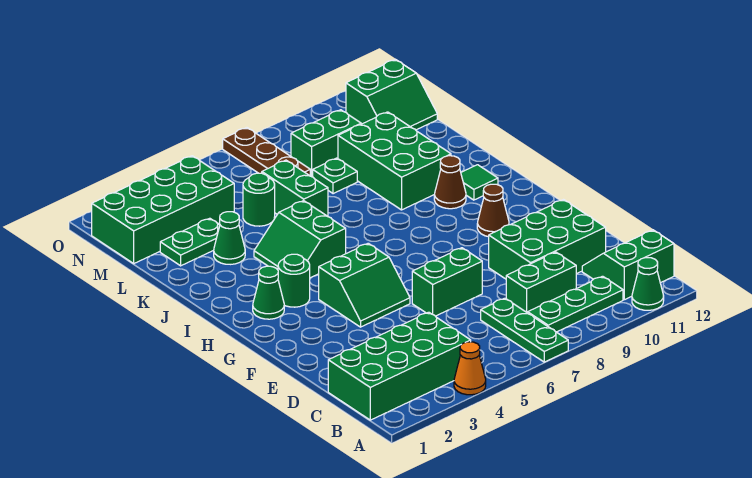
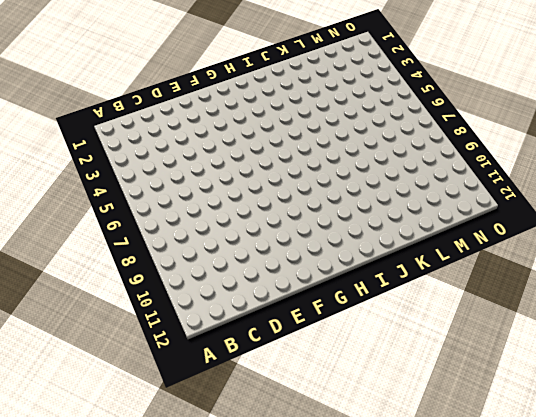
none -> orange cone A4 level 1
none -> green plate A7:C7 level 1
none -> green cone A11 level 1

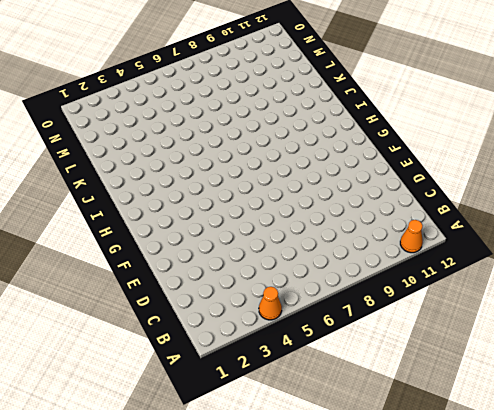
orange cone A11 level 1 -> green cone A11 level 1
none -> green plate A7:C7 level 1
none -> green brick B1:C4 level 1
none -> green plate B8:B10 level 1

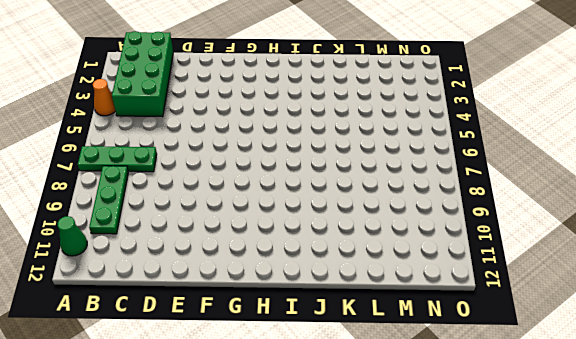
none -> green slope B11:C12 level 1 top B
none -> green brick C8:C9 level 1
none -> green brick D9:E11 level 1

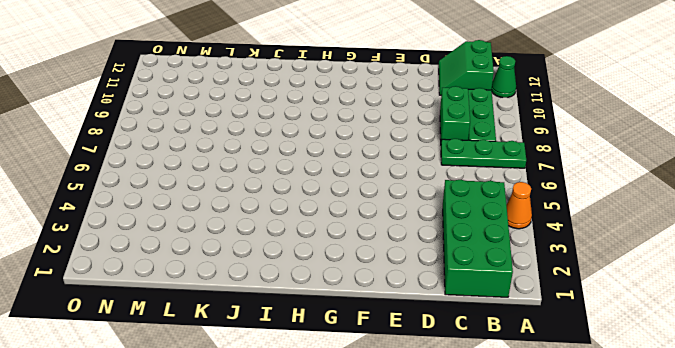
none -> green brick D9:E11 level 1
none -> green brick E6:E7 level 1
none -> green slope F4:G5 level 1 top G

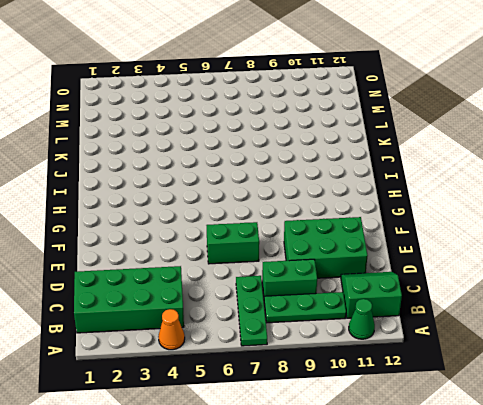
none -> green slope F4:G5 level 1 top G
none -> brown cone G10 level 1
none -> green cone H2 level 1

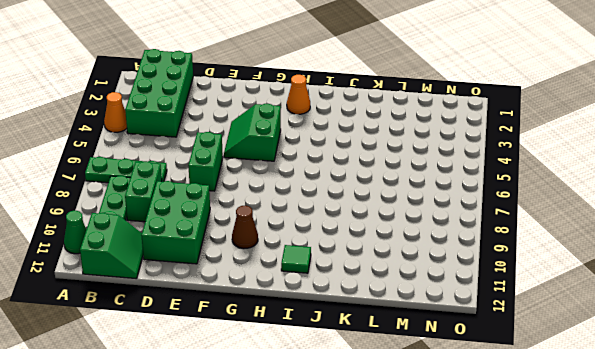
orange cone H2 level 1 -> green cone H2 level 1
none -> green round brick H3 level 1
none -> green slope I4:J5 level 1 top 5
none -> brown cone I10 level 1

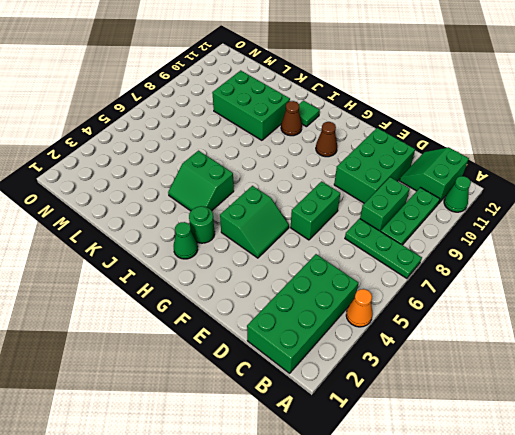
none -> green cone K3 level 1
none -> green brick K6:L6 level 1
none -> green plate L2:L3 level 1

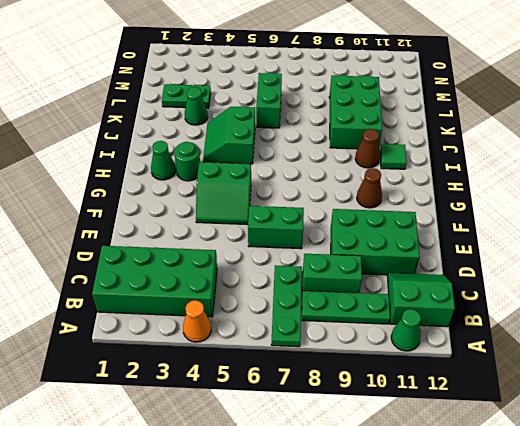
none -> green round brick L5 level 1
none -> green plate L8 level 1
none -> green brick M1:N4 level 1

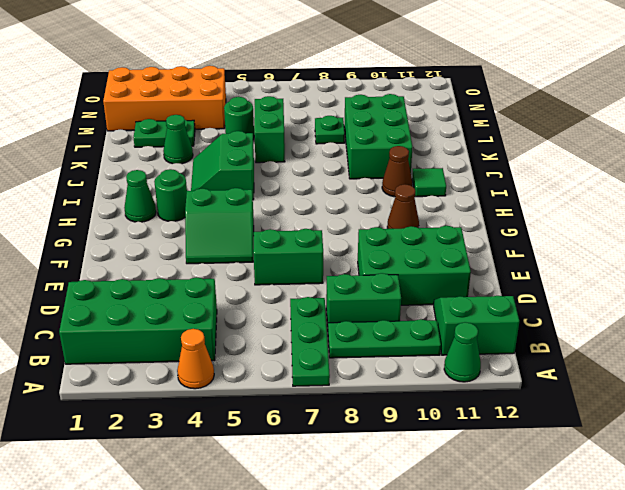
orange brick M1:N4 level 1 -> green brick M1:N4 level 1
none -> brown plate M7:O7 level 1
none -> green brick M8:M9 level 1
none -> green slope M11:N12 level 1 top N

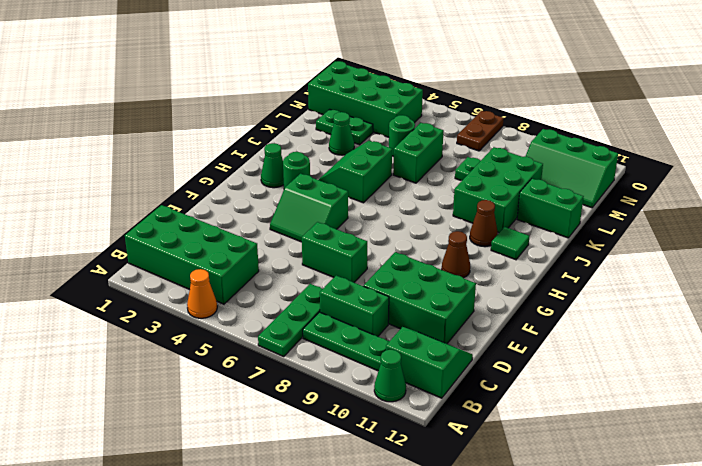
green brick K11:K12 level 1 -> green brick M8:M9 level 1
green slope M10:N12 level 1 top N -> green slope M11:N12 level 1 top N
brown plate N7:O7 level 1 -> brown plate M7:O7 level 1

